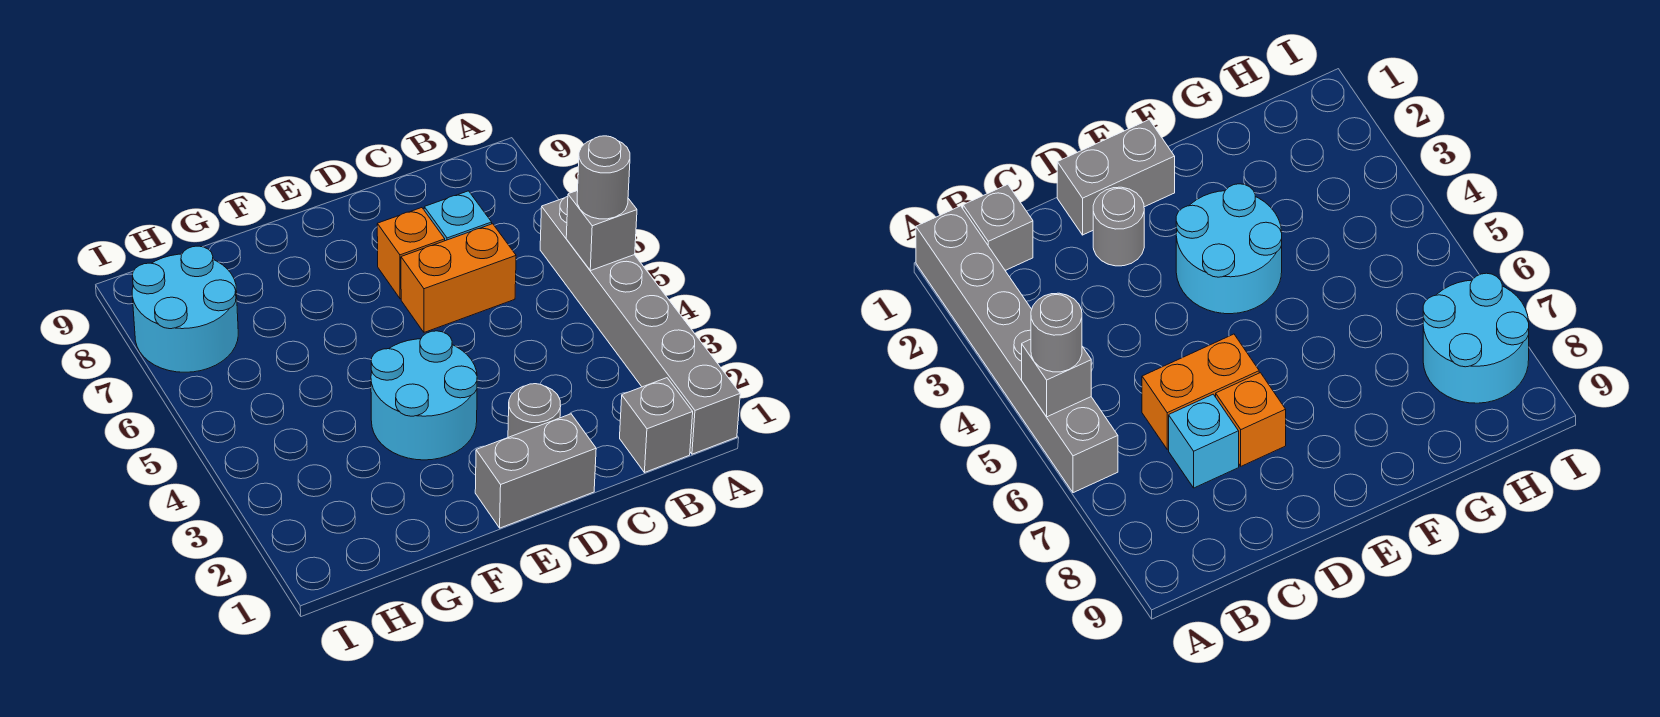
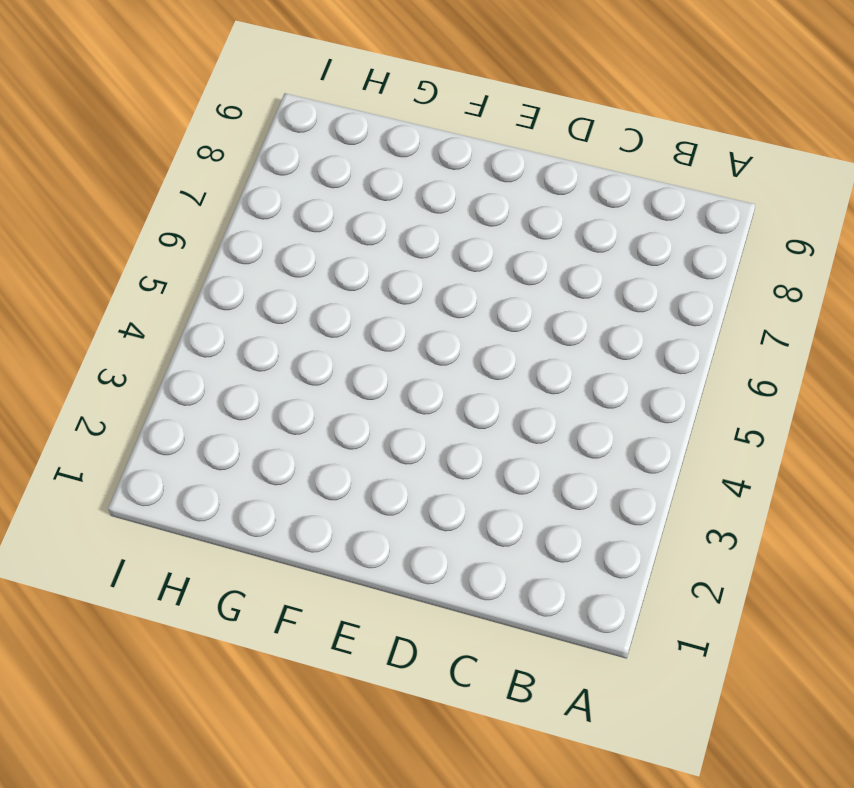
none -> grey brick A1:A6 level 1
none -> grey brick B1 level 1

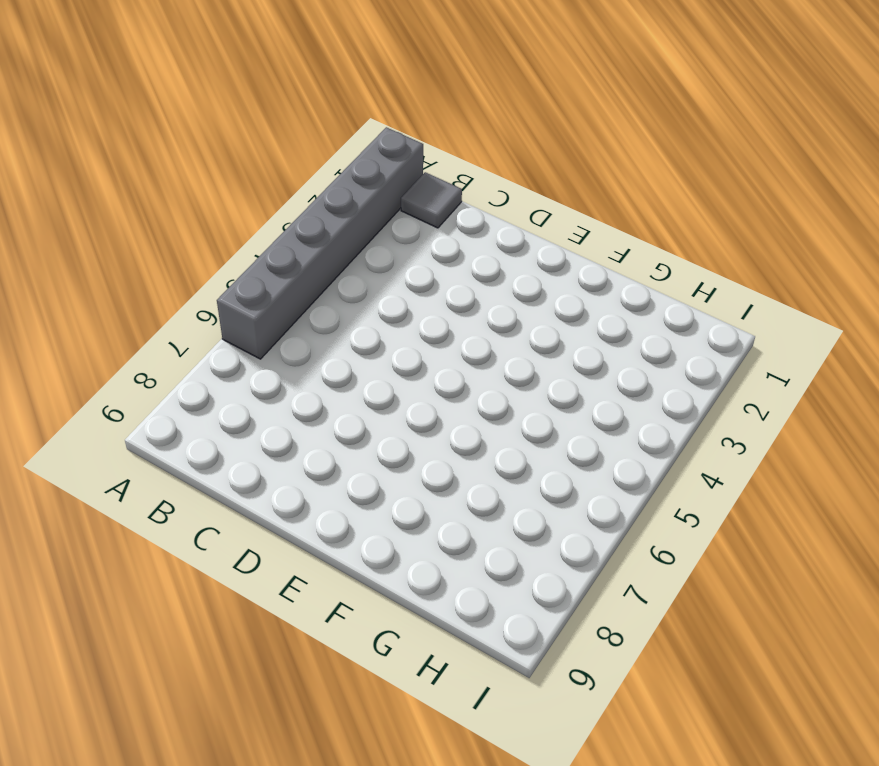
grey tile B1 level 1 -> grey brick B1 level 1
none -> orange brick C6:D6 level 1
none -> cyan brick C7 level 1

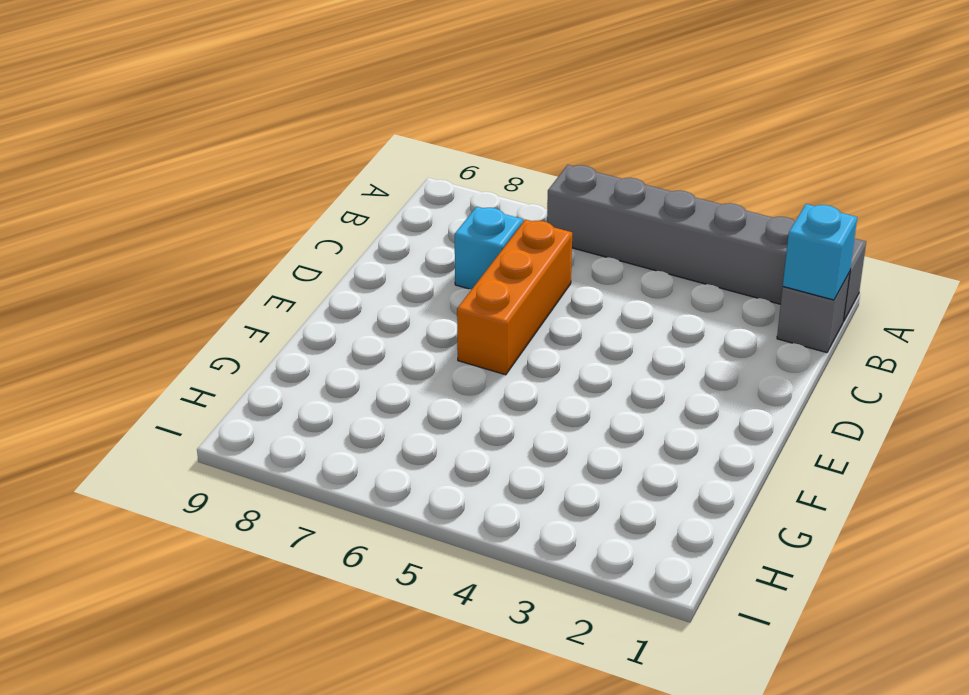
cyan brick B1 level 2 -> none
orange brick C6:E6 level 1 -> orange brick C6:D6 level 1
none -> grey brick D1:E1 level 1
none -> grey round brick D2 level 1

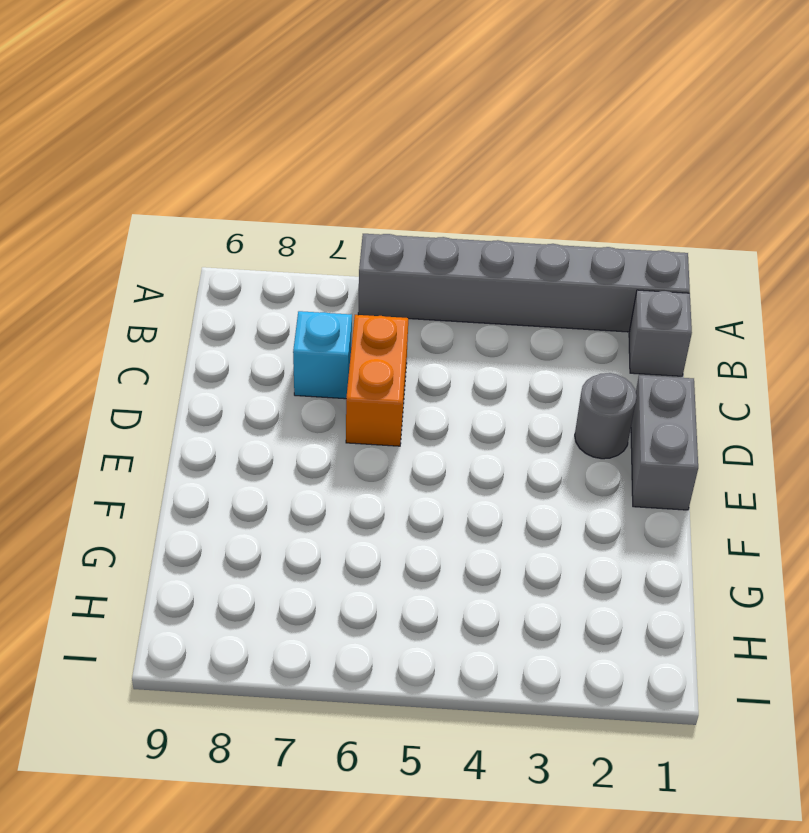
none -> orange brick D7 level 1
none -> cyan round brick E3:F4 level 1

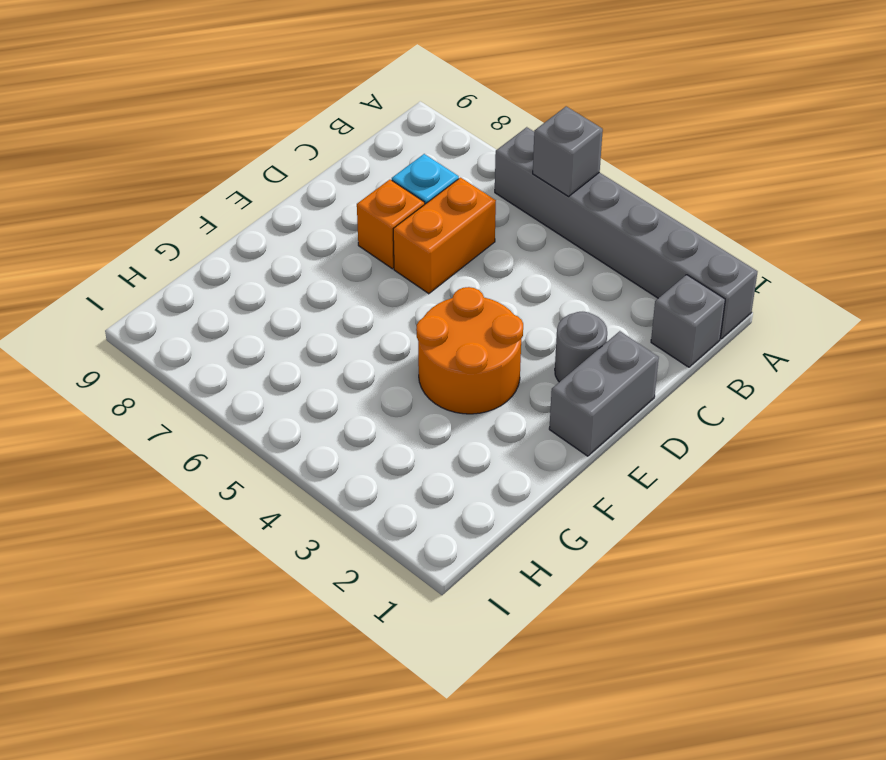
orange round brick E3:F4 level 1 -> cyan round brick E3:F4 level 1
none -> cyan round brick H7:I8 level 1
none -> grey round brick A5 level 3

